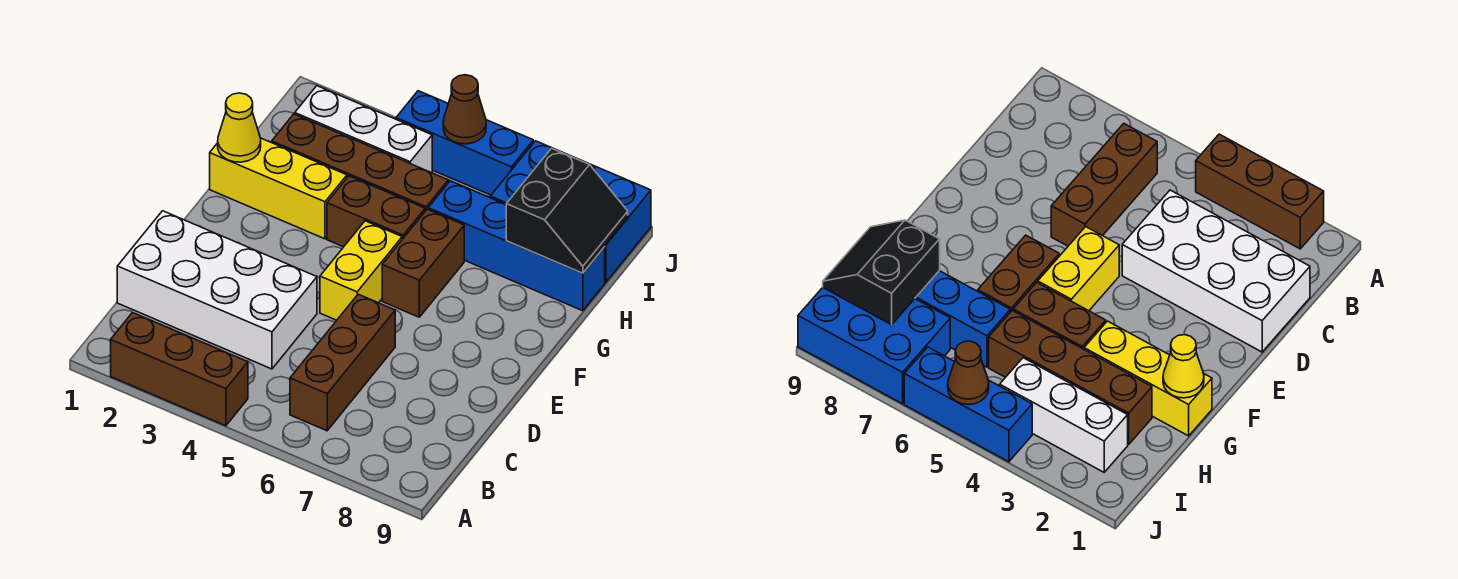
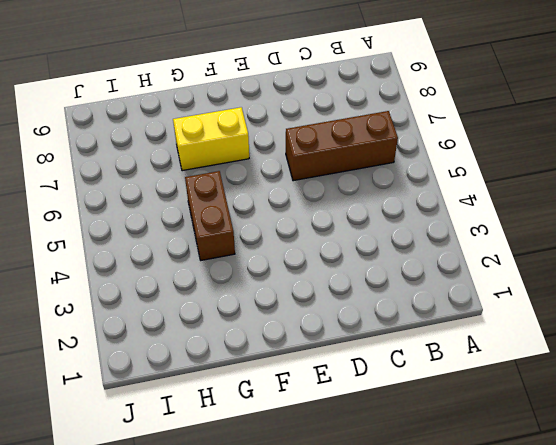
yellow brick F7:G7 level 1 -> yellow brick E5:F5 level 1
none -> brown brick A2:A4 level 1
none -> white brick C1:D4 level 1
none -> brown brick F6:G6 level 1

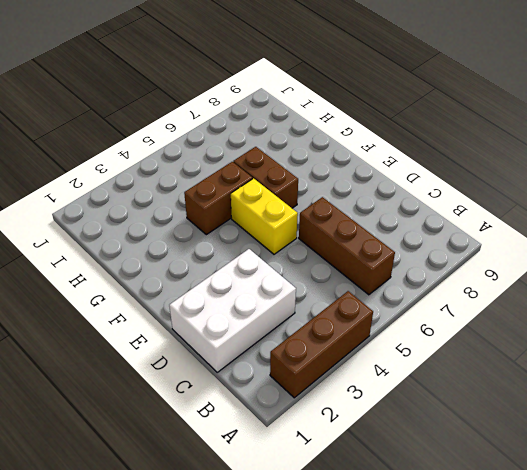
white brick C1:D3 level 1 -> white brick C1:D4 level 1
none -> yellow brick G1:G3 level 1
none -> brown brick H2:H5 level 1
none -> blue brick H6:H9 level 1

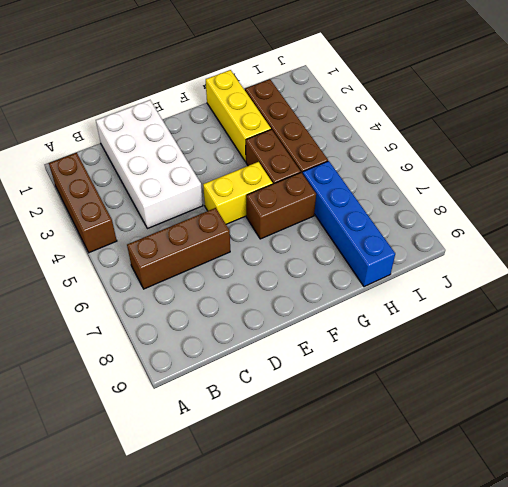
none -> white brick I2:I4 level 1
none -> blue brick I7:J9 level 1
none -> blue brick J4:J6 level 1

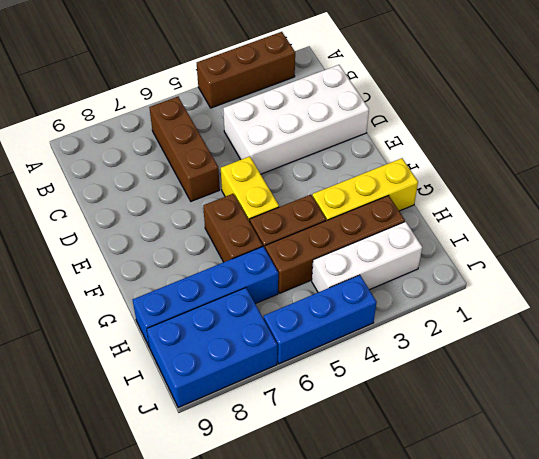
none -> yellow cone G1 level 2
none -> black slope H8:I9 level 2 top 8
none -> brown cone J5 level 2

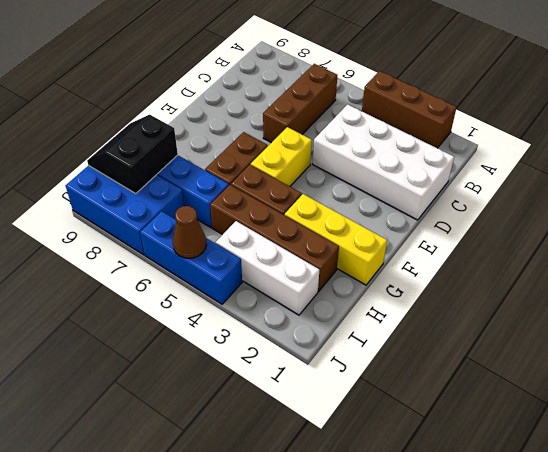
none -> yellow cone G1 level 2

